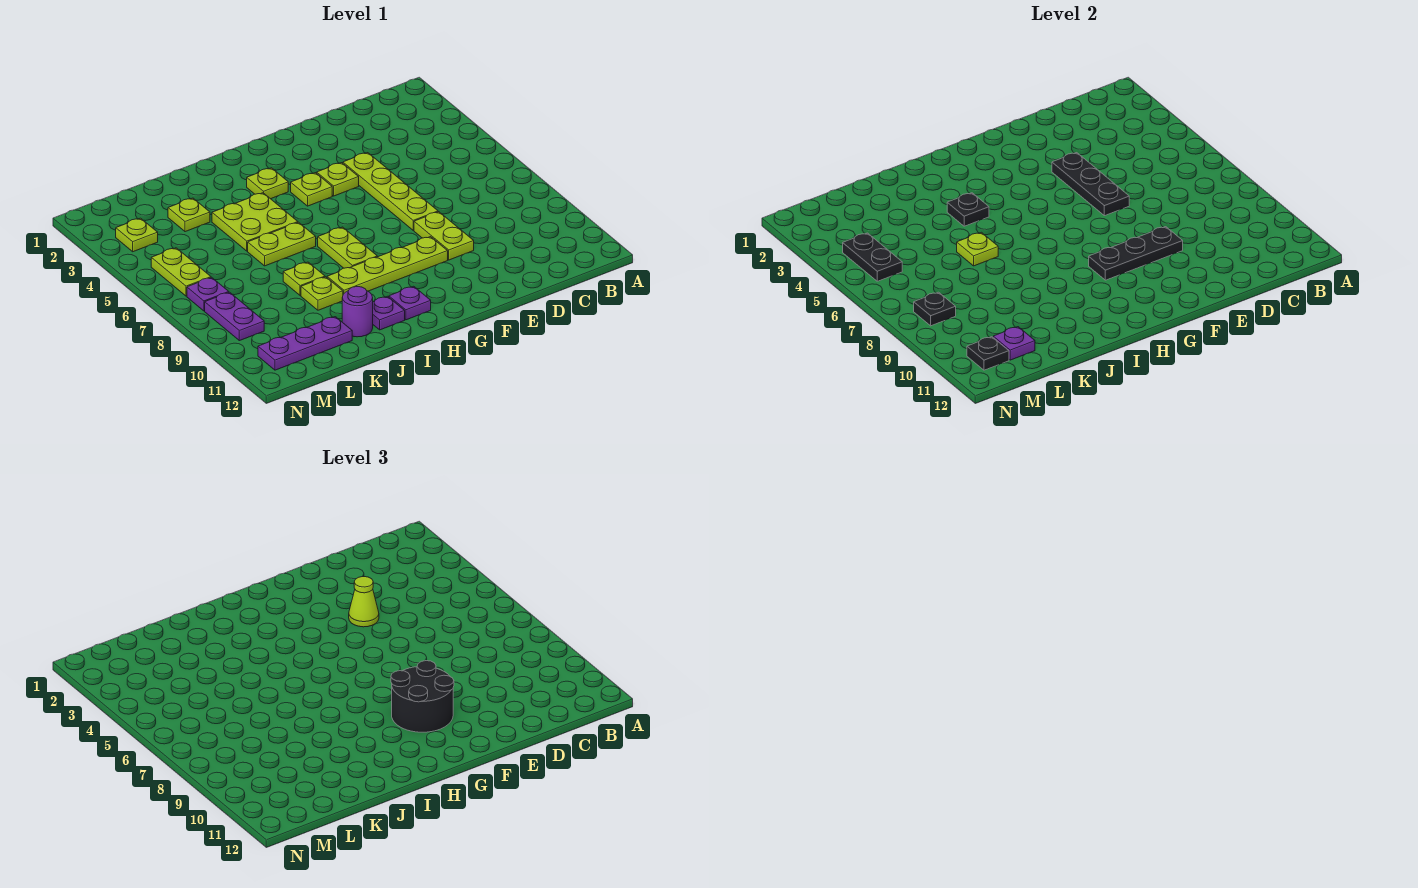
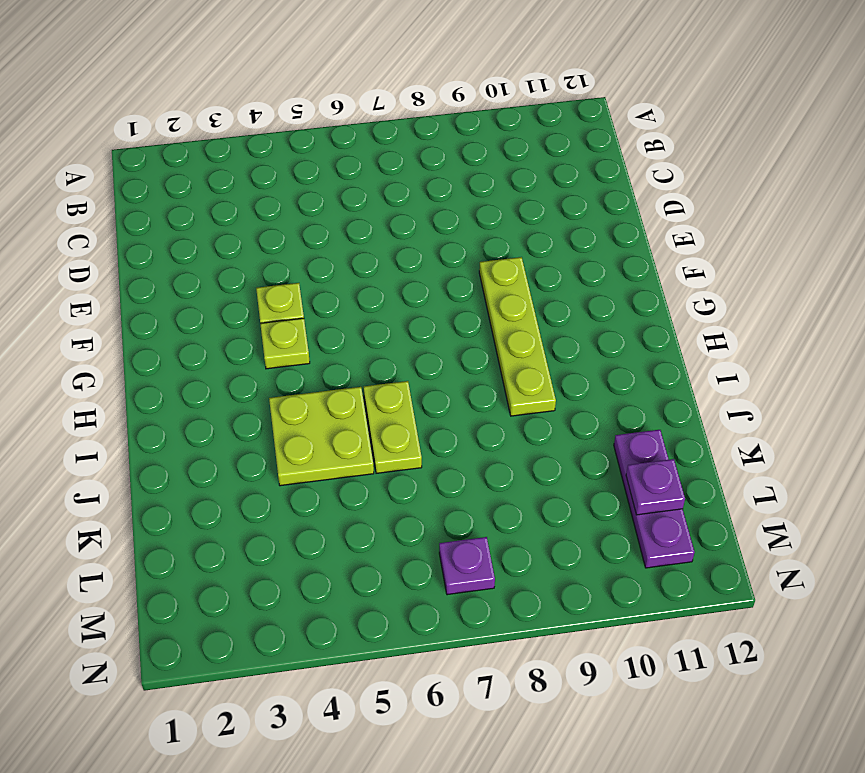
none -> lime plate E4:E7 level 1
none -> lime plate E8:E9 level 1
none -> lime plate H3 level 1
none -> lime plate H7:H8 level 1

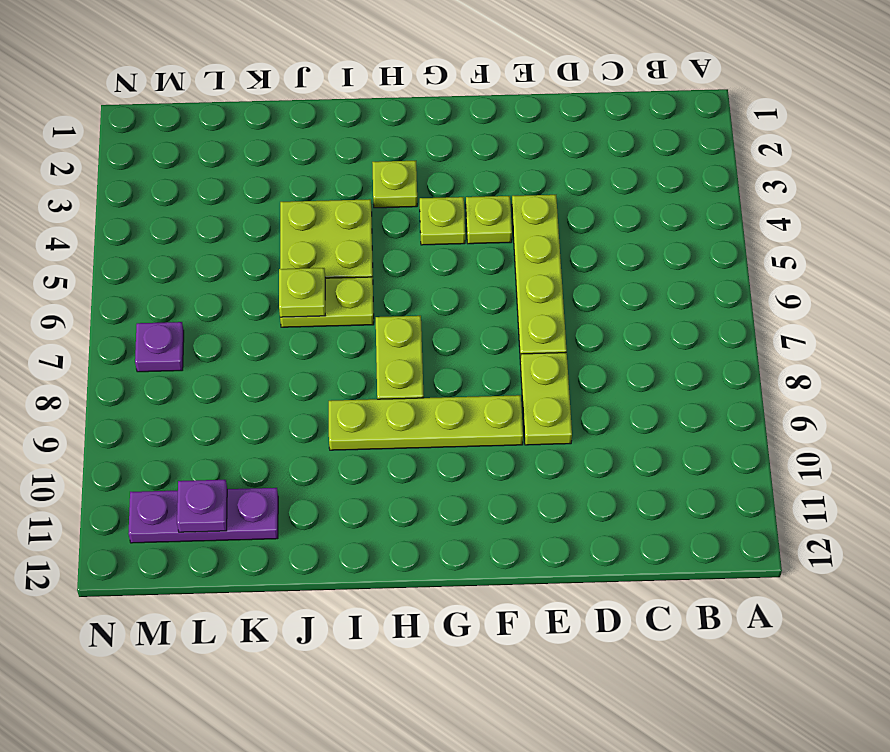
none -> purple plate H11 level 1
none -> purple plate I11 level 1
none -> lime plate J8 level 1
none -> lime plate J9 level 1

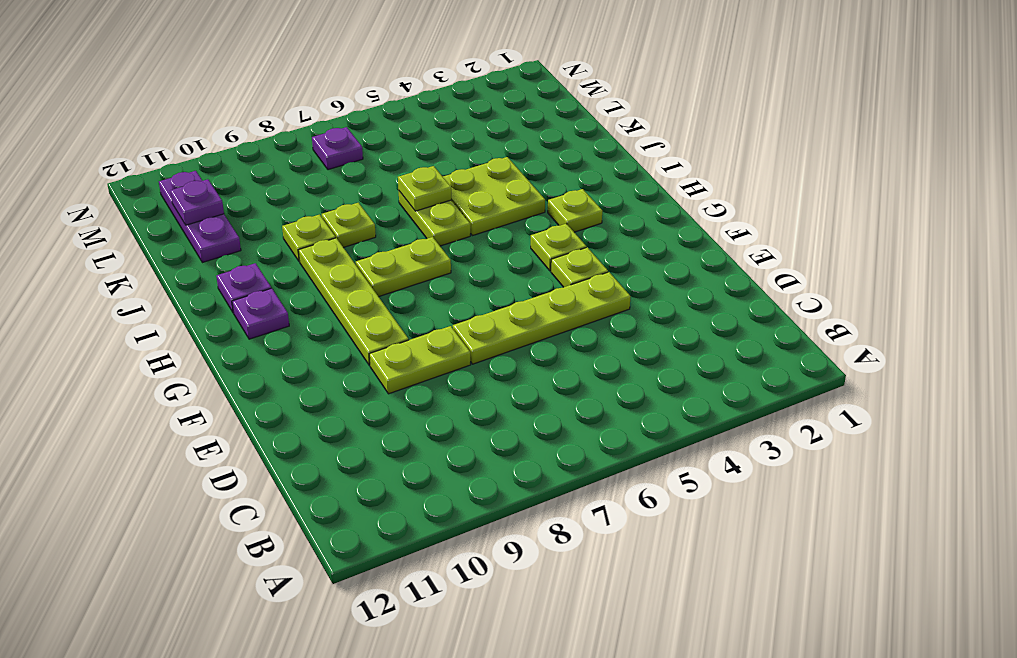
none -> purple round brick J11 level 1
none -> lime plate K3 level 1
none -> lime plate M3 level 1
none -> lime plate M5:M6 level 1

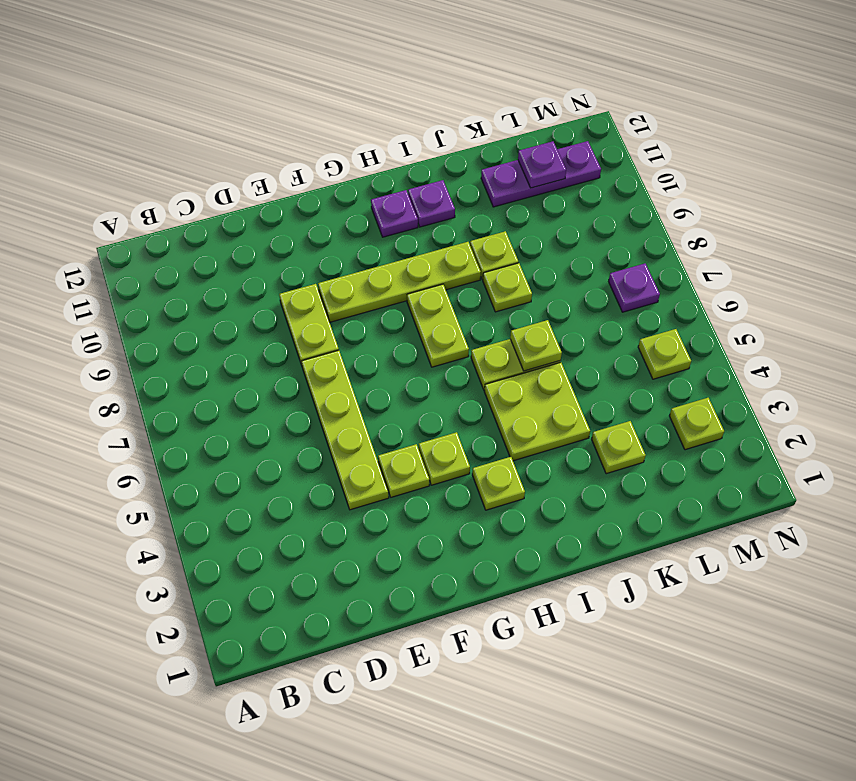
lime plate M5 level 1 -> lime plate M5:M6 level 1
none -> purple round brick J11 level 1
none -> purple plate M8:M9 level 1
none -> black plate E4:E6 level 2
none -> black plate E9:G9 level 2

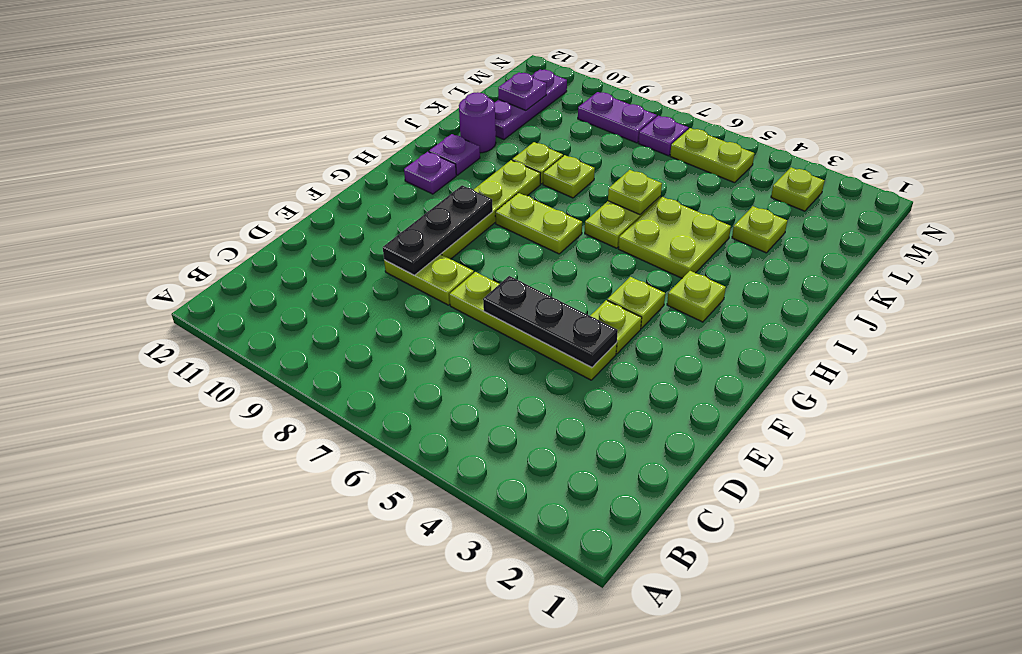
none -> black plate I4 level 2
none -> black plate M4:M5 level 2
none -> black plate M8 level 2
none -> black plate M11 level 2

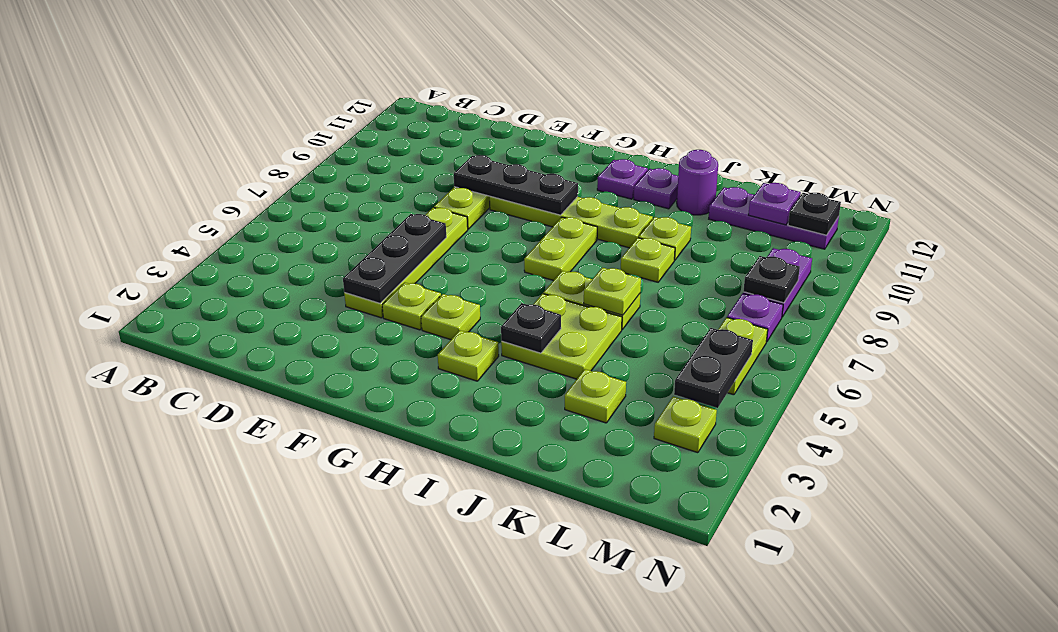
none -> lime cone E4 level 3
none -> black round brick F9:G10 level 3

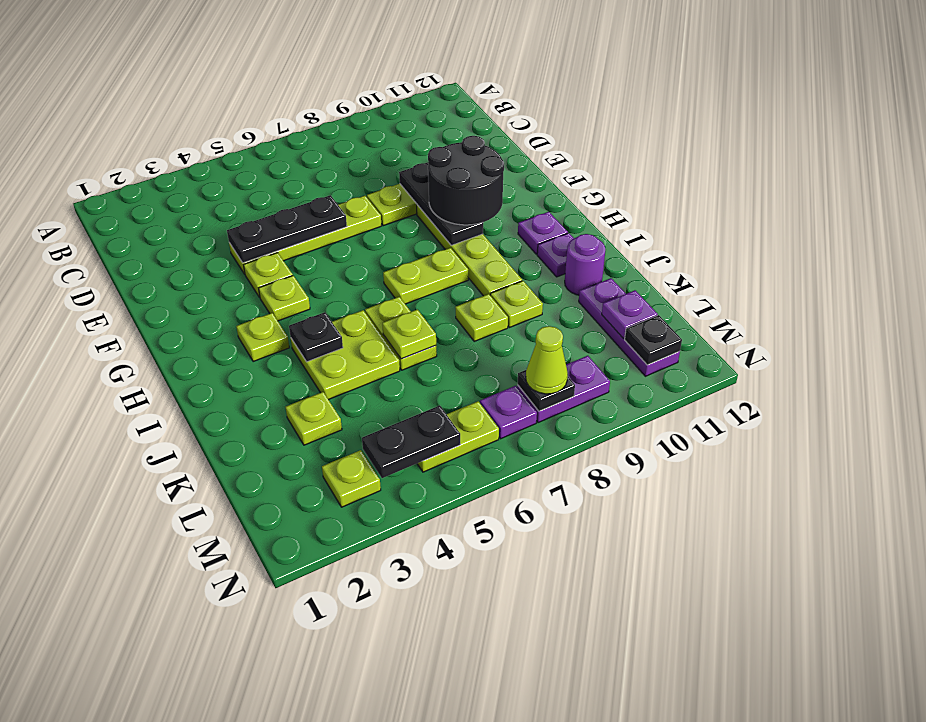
lime cone M8 level 3 -> lime cone E4 level 3

